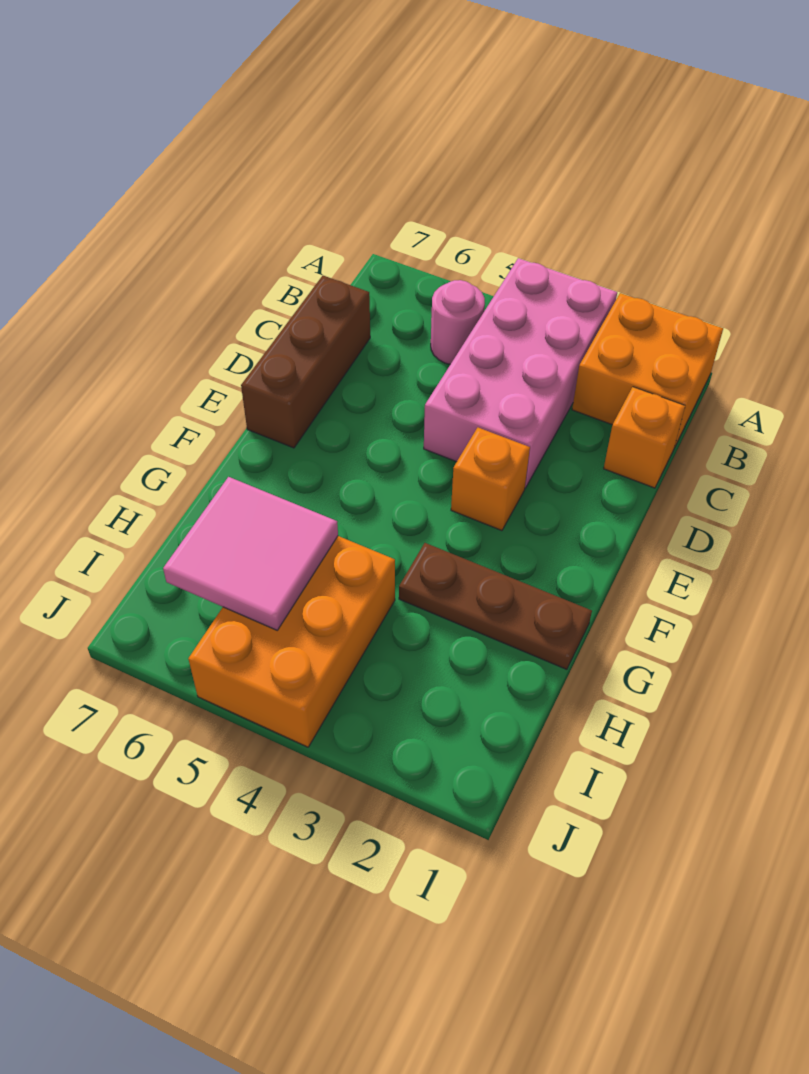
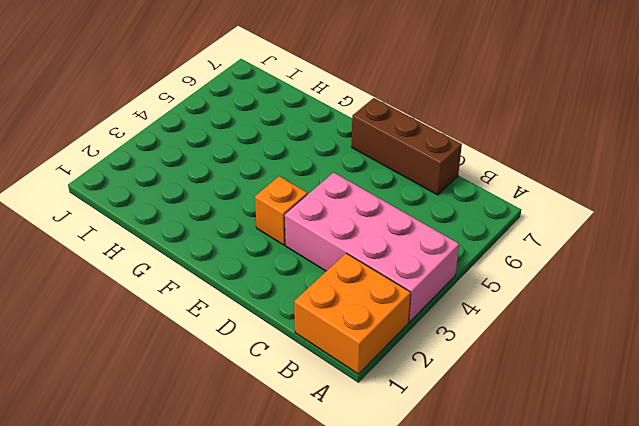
none -> pink round brick B5 level 1
none -> orange brick C1 level 1

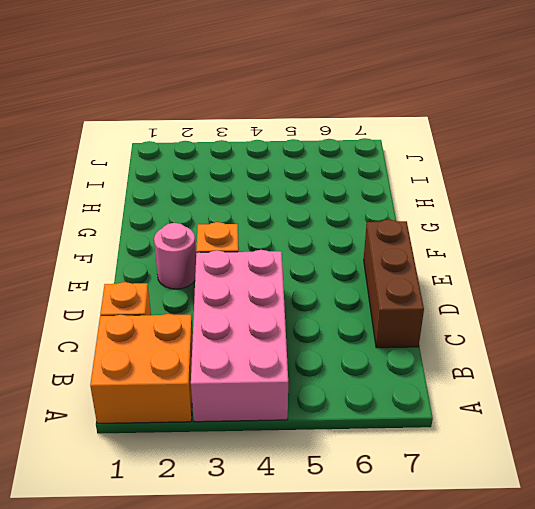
pink round brick E2 level 1 -> pink round brick B5 level 1
none -> brown plate G1:G3 level 1
none -> orange brick H4:J5 level 1

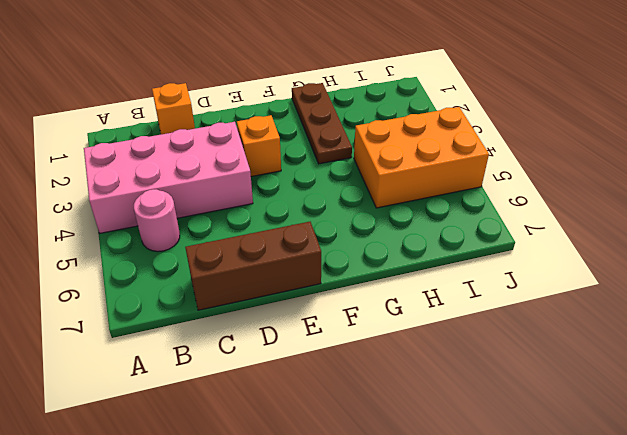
none -> orange brick A1:B2 level 1
none -> pink tile H5:I6 level 2

